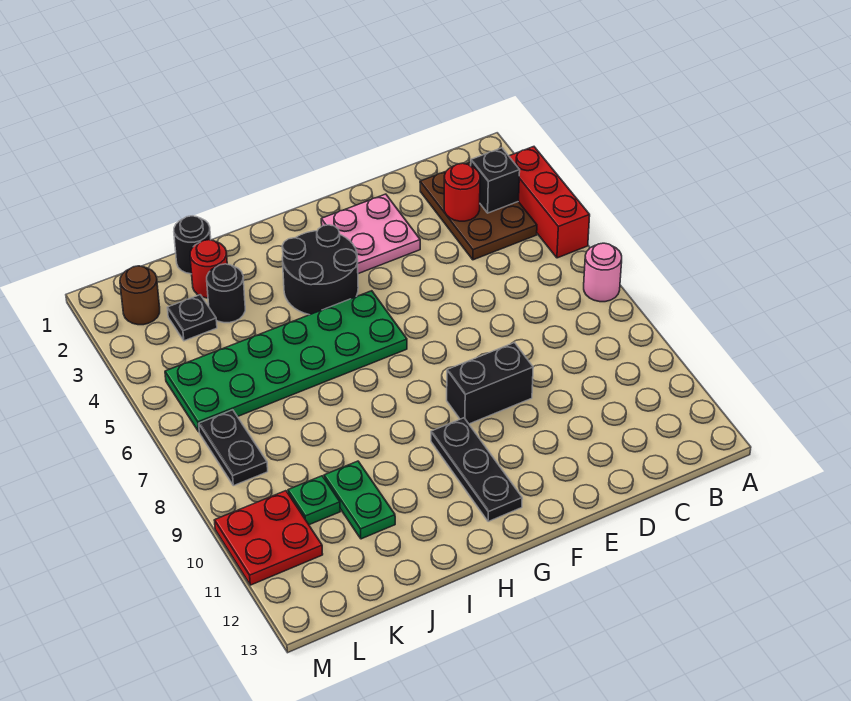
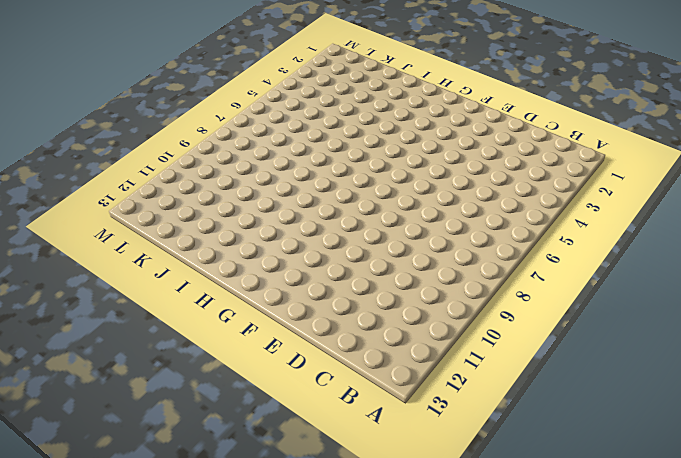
none -> red brick A3:A5 level 1
none -> pink round brick A7 level 1
none -> brown plate B2:C4 level 1

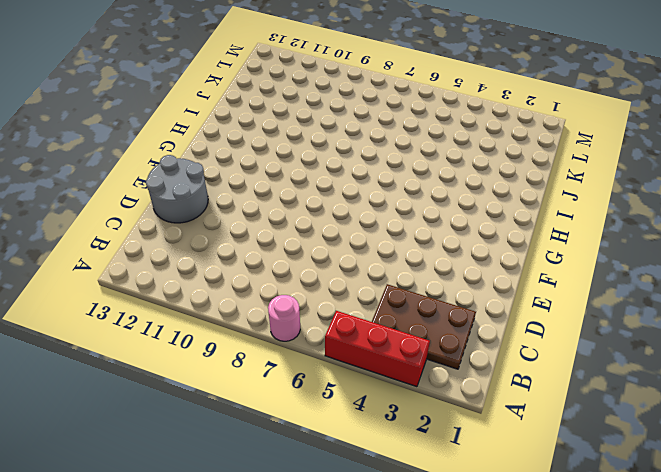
grey round brick D12:E13 level 1 -> none
none -> pink plate E2:F3 level 1
none -> black brick E9:F9 level 1
none -> black round brick G3:H4 level 1

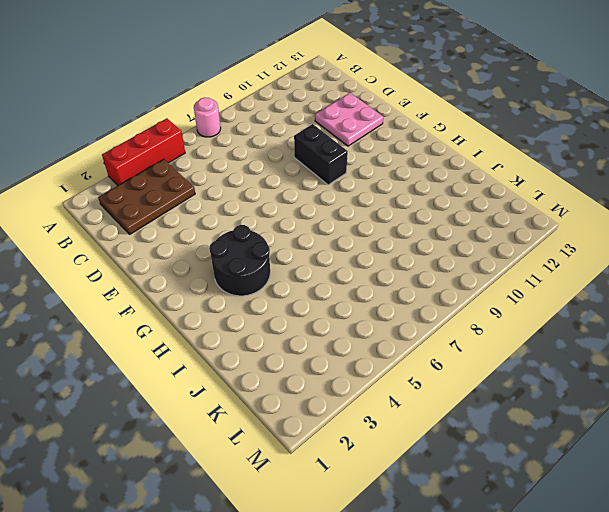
pink plate D11:E12 level 1 -> pink plate E2:F3 level 1
none -> green plate G5:L6 level 1
none -> black plate G10:G12 level 1
none -> black round brick J1 level 1

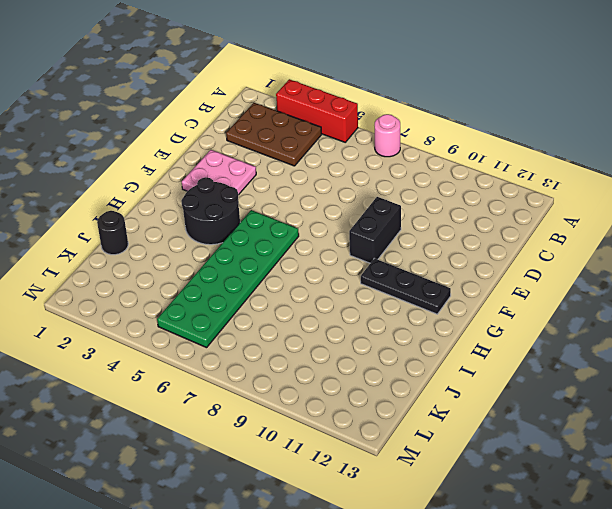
none -> red round brick J2 level 1
none -> black round brick J3 level 1
none -> green plate J10:J11 level 1

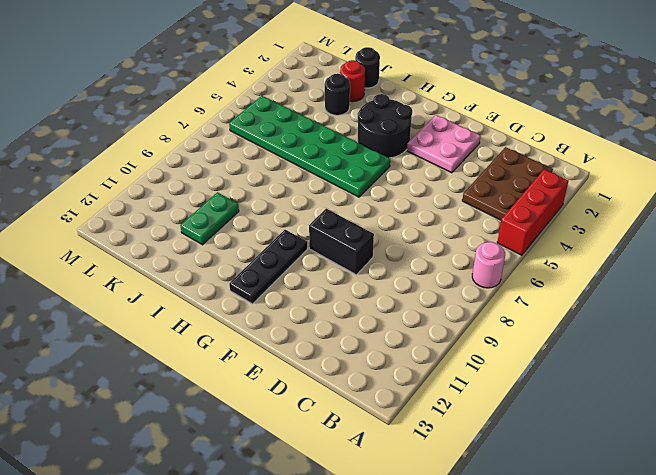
none -> black plate K3 level 1
none -> green plate K10 level 1
none -> brown round brick L2 level 1

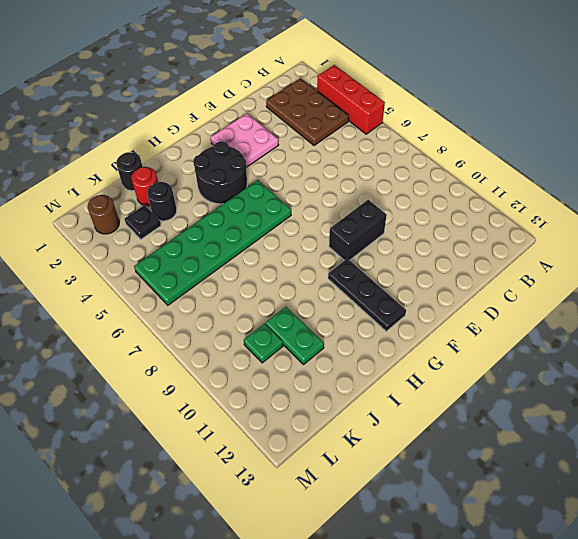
none -> pink round brick A7 level 1
none -> black plate L7:L8 level 1
none -> red plate L10:M11 level 1

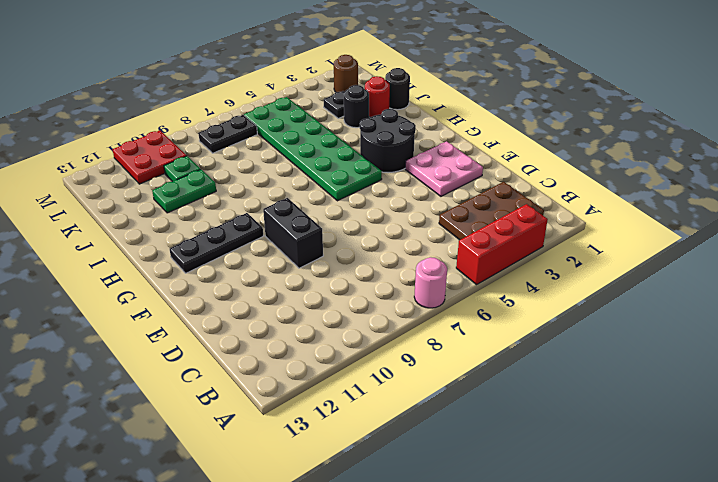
none -> black brick B3 level 2
none -> red round brick C3 level 2

